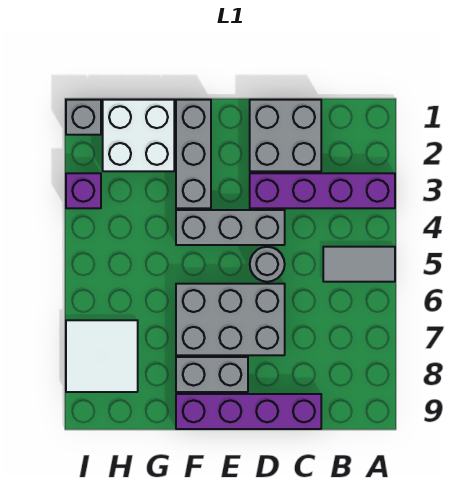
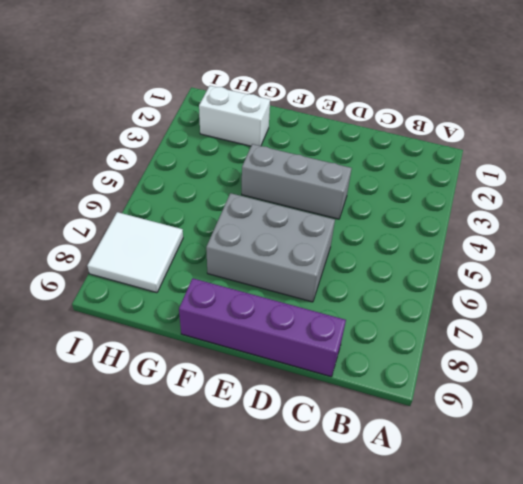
white brick G2:H2 level 1 -> white brick G1:H2 level 1
none -> purple brick A3:D3 level 1
none -> grey tile A5:B5 level 1
none -> grey brick C1:D2 level 1

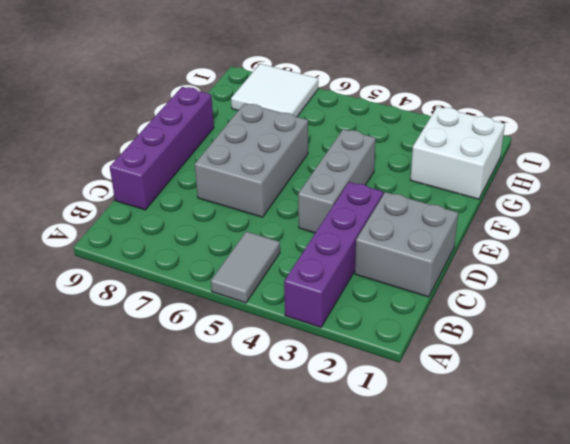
none -> grey round brick D5 level 1
none -> grey brick E8:F8 level 1
none -> grey brick F1:F3 level 1

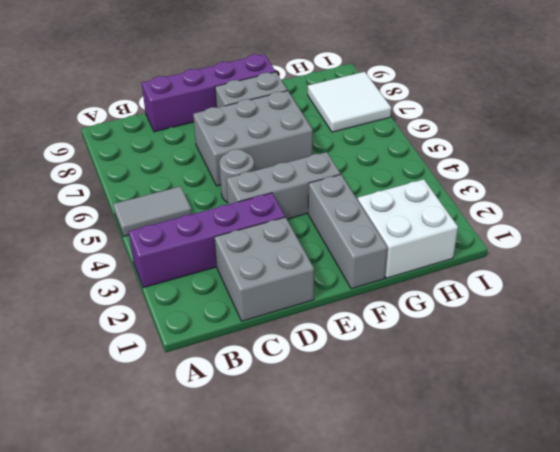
none -> grey brick I1 level 1
none -> purple brick I3 level 1

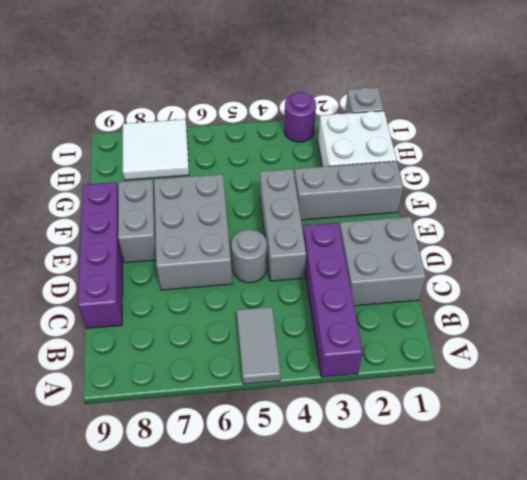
purple round brick I3 level 1 -> purple brick I3 level 1

